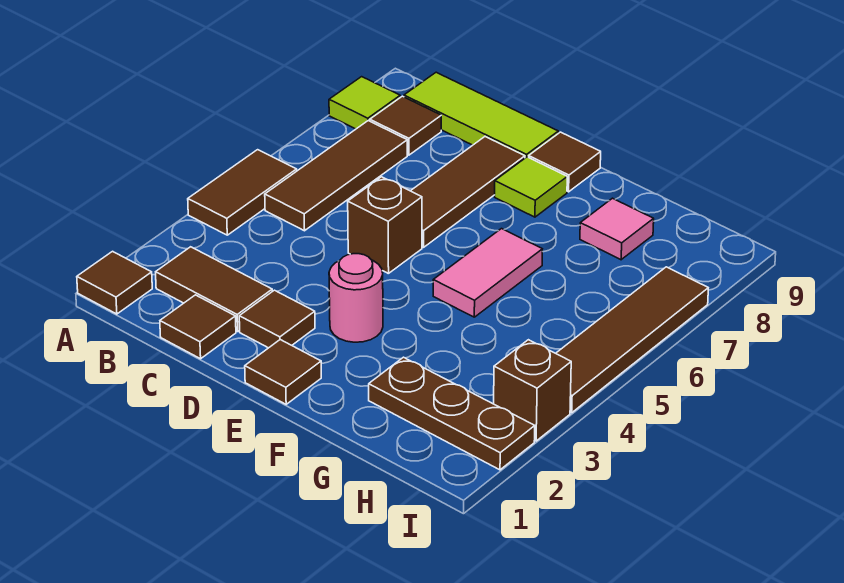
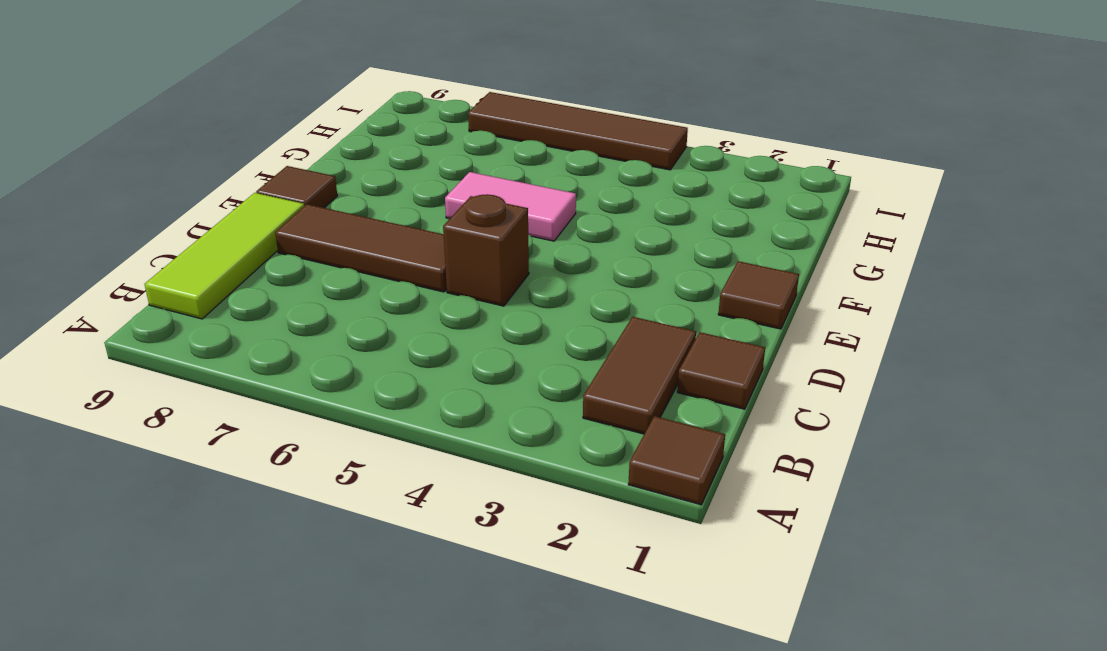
none -> brown tile A4:A5 level 1
none -> lime tile A8 level 1
none -> brown tile B5:B7 level 1

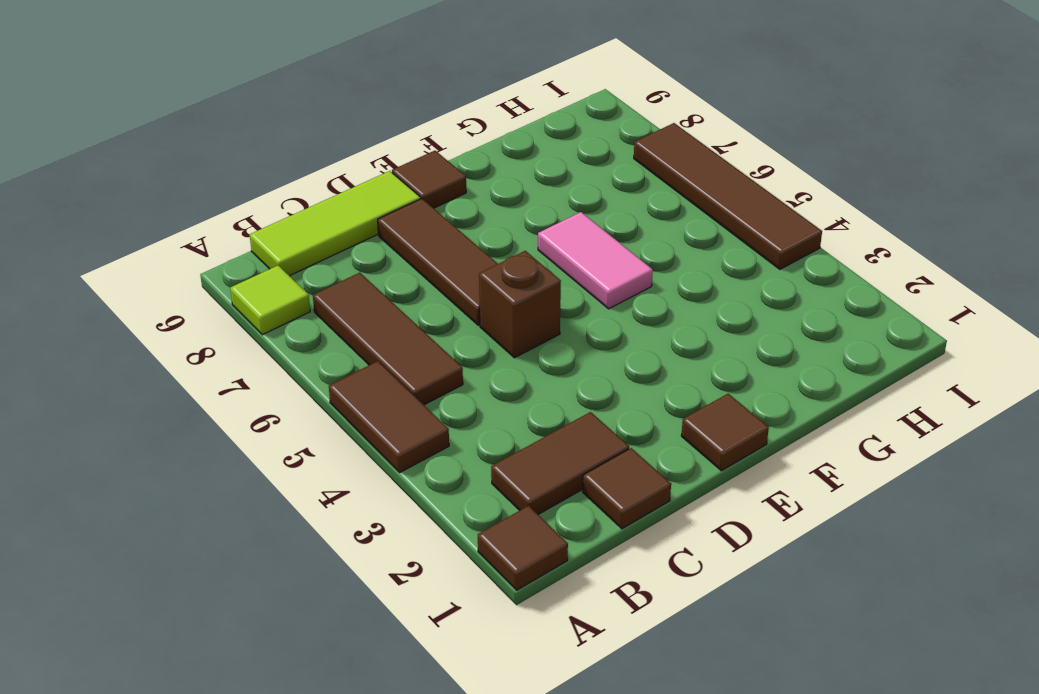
none -> brown tile B8 level 1
none -> brown tile D2 level 1
none -> pink round brick E3 level 1

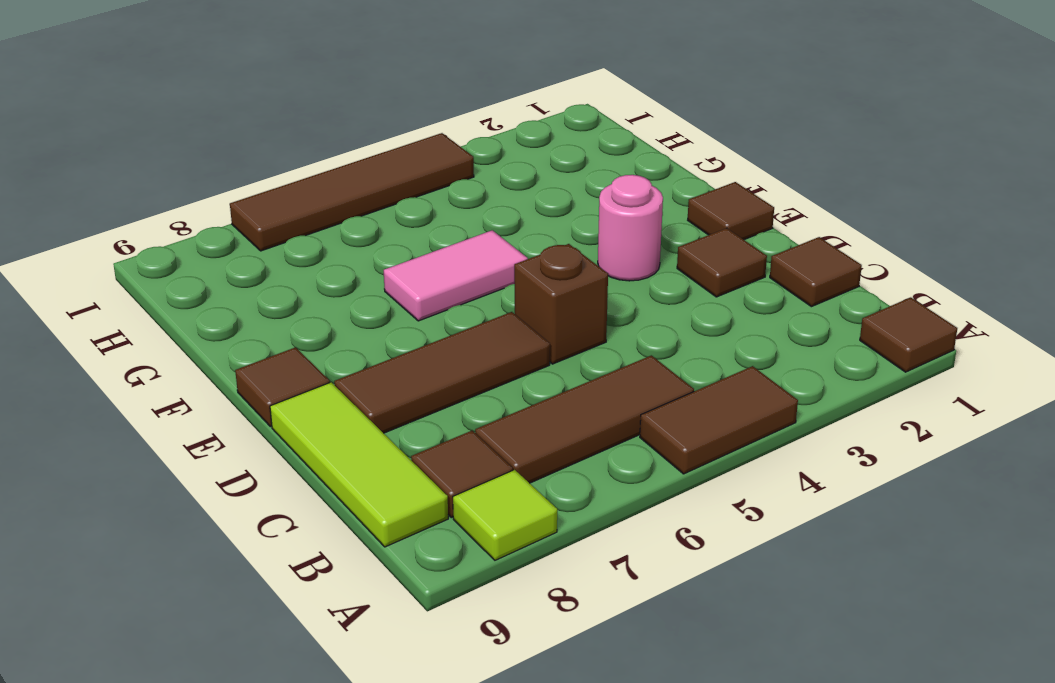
none -> brown tile B2:C2 level 1
none -> lime tile E8 level 1
none -> brown plate G2:I2 level 1

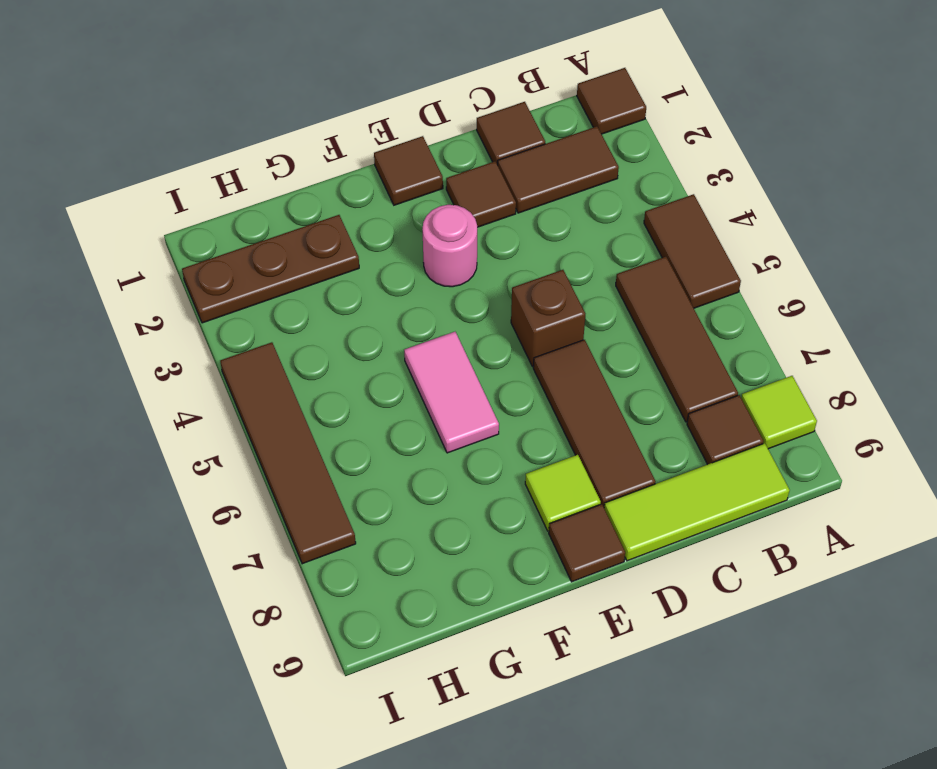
none -> pink tile G8 level 1
none -> brown brick I3 level 1

